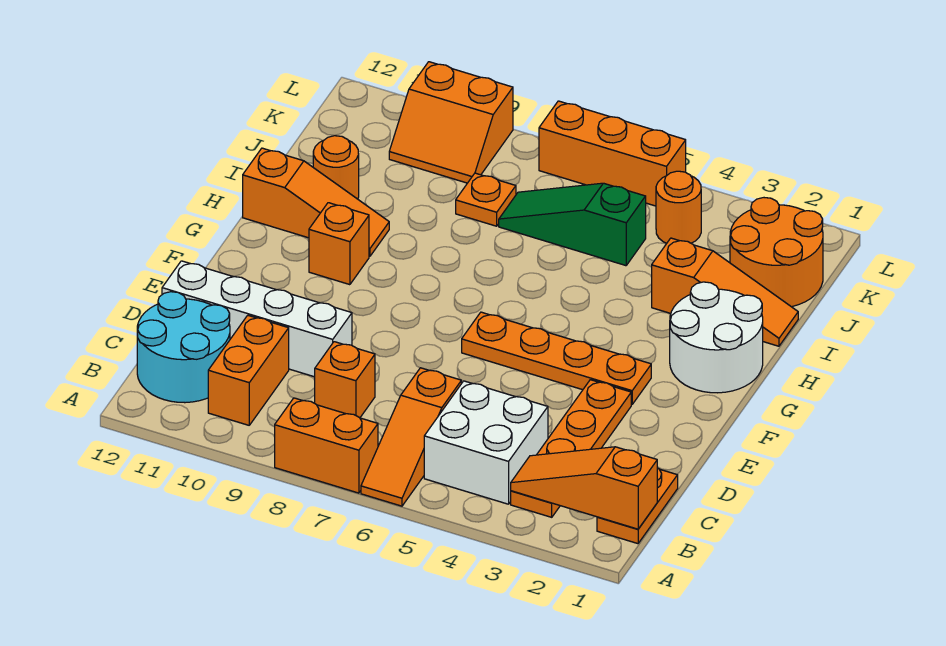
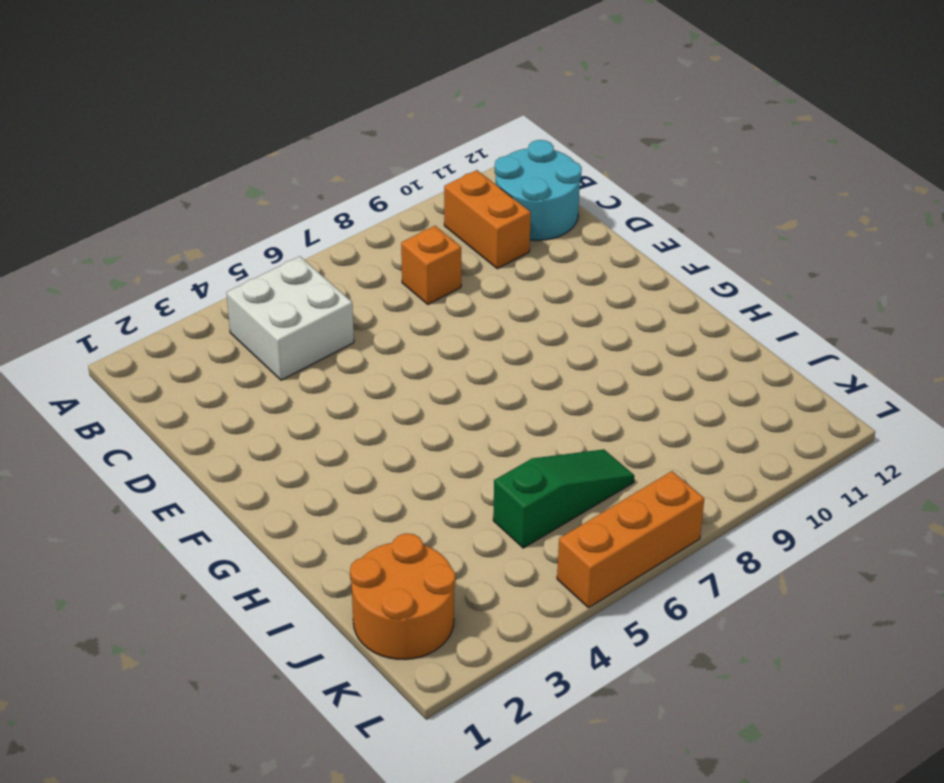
none -> orange slope A6:C6 level 1 top C
none -> orange brick A7:A8 level 1
none -> orange plate B1:C1 level 1

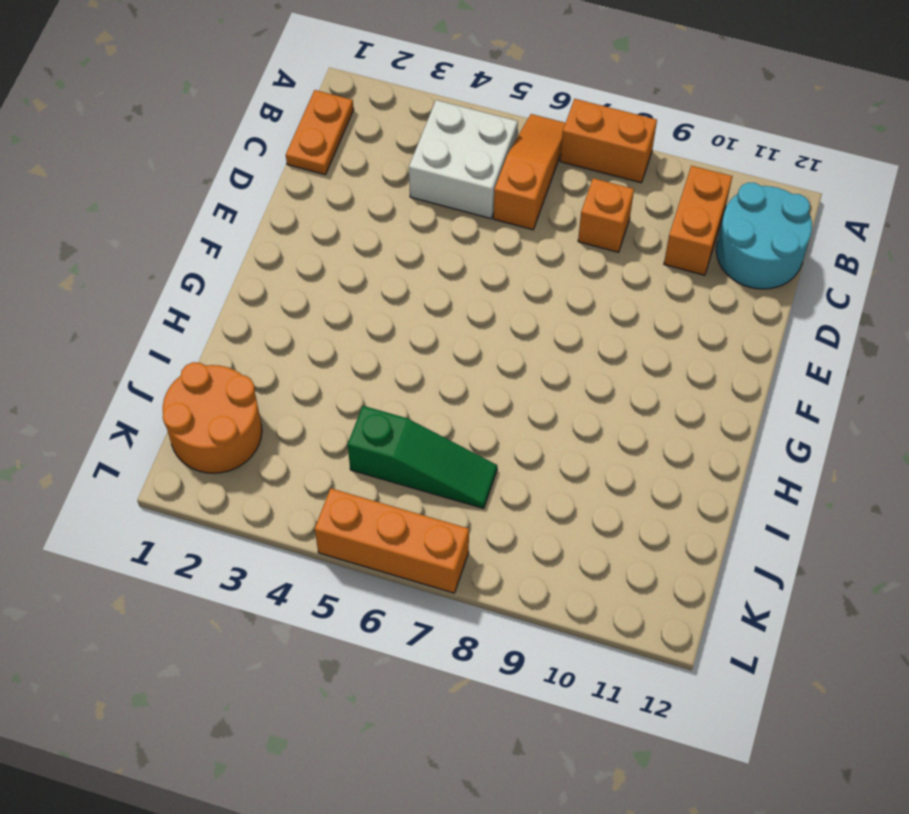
none -> orange plate B3:E3 level 1
none -> white brick D9:D12 level 1
none -> orange plate F3:F6 level 1

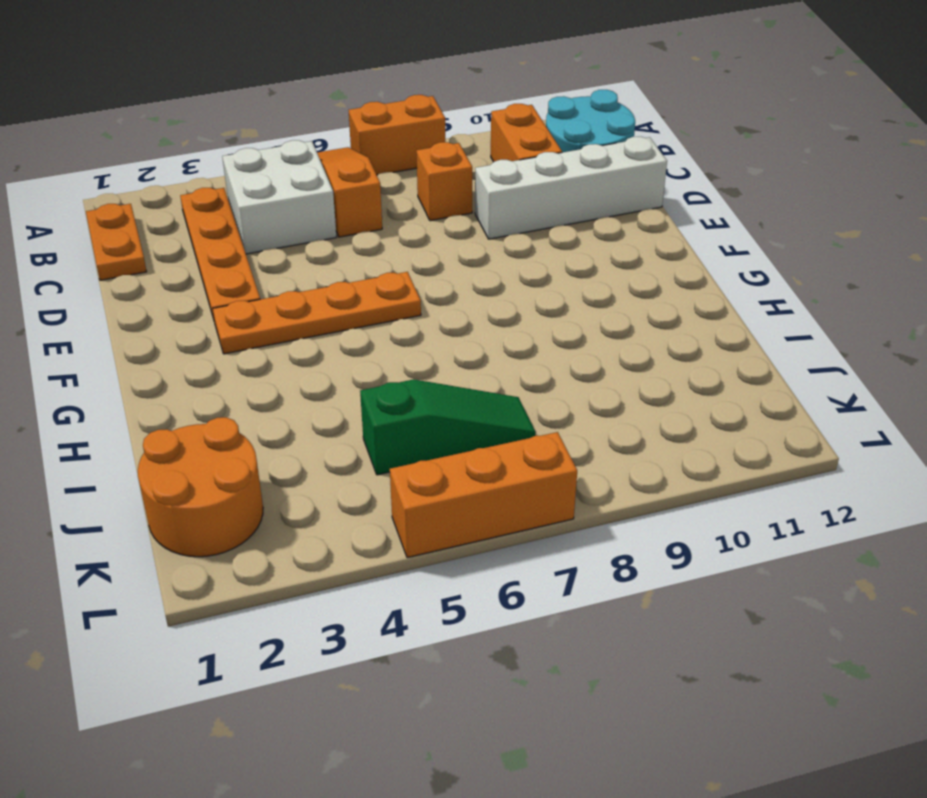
none -> white round brick G1:H2 level 1
none -> orange brick G10 level 1
none -> orange slope H10:H12 level 1 top 12

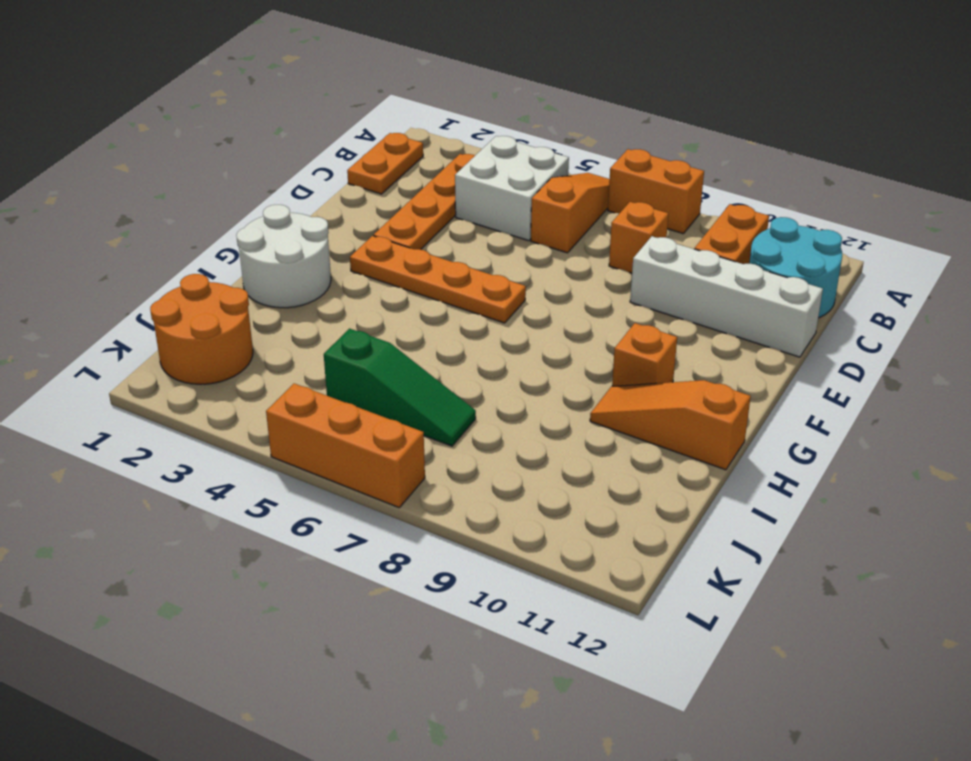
none -> orange slope I1:I3 level 1 top 3
none -> orange round brick I11 level 1
none -> orange plate J8 level 1

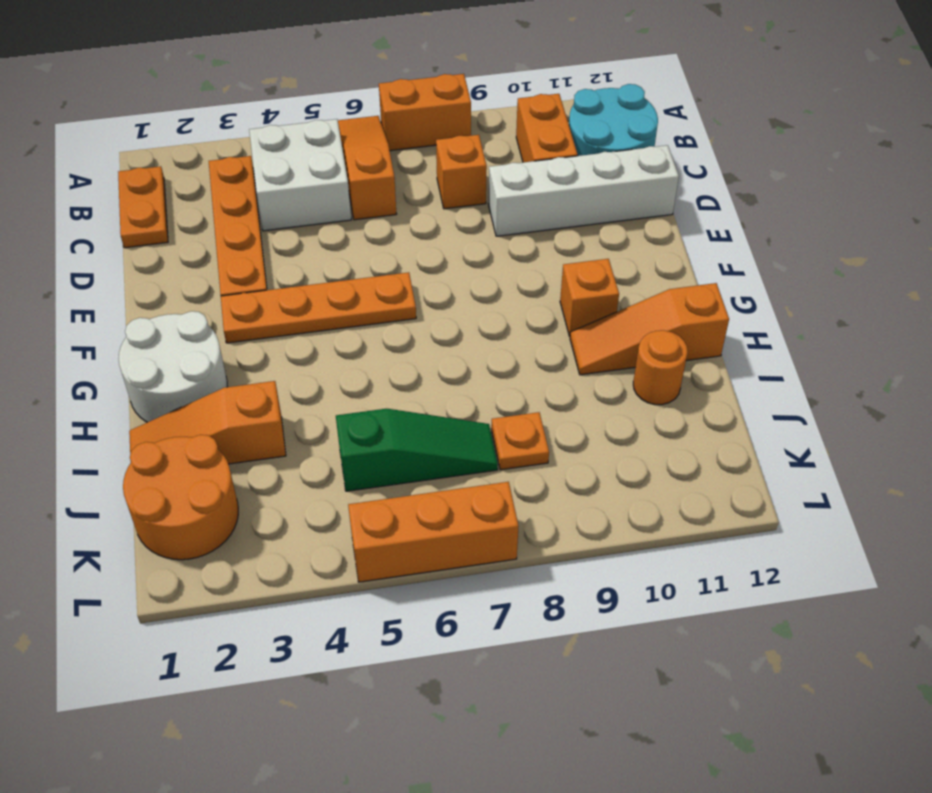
none -> orange round brick K4 level 1
none -> orange slope K9:L10 level 1 top L
none -> orange slope B1:B3 level 2 top 1

